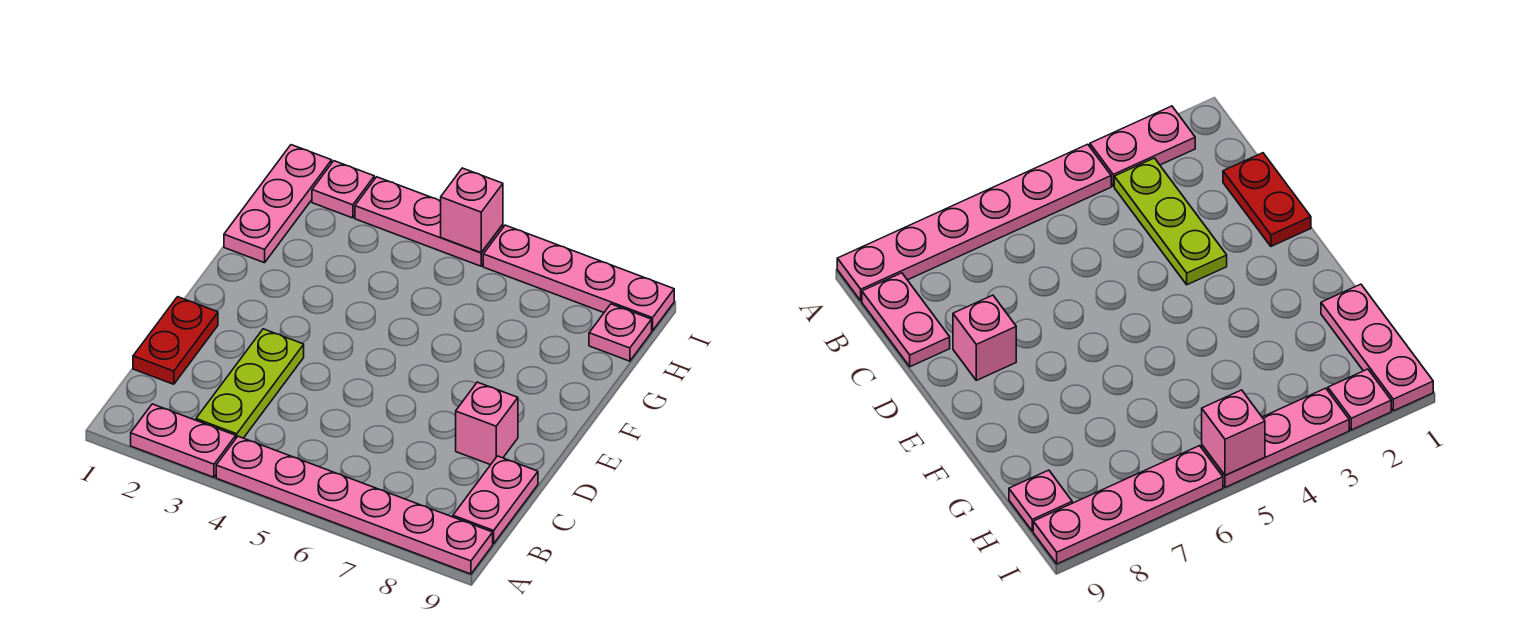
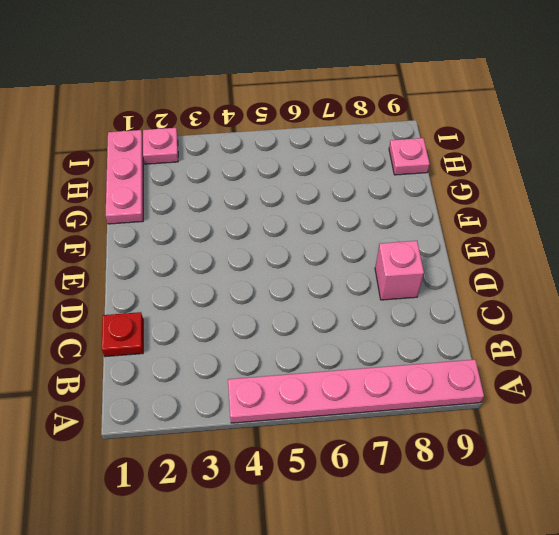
red plate C1 level 1 -> red plate C1:D1 level 1
none -> pink plate A2:A3 level 1
none -> lime plate B3:D3 level 1
none -> pink plate B9:C9 level 1

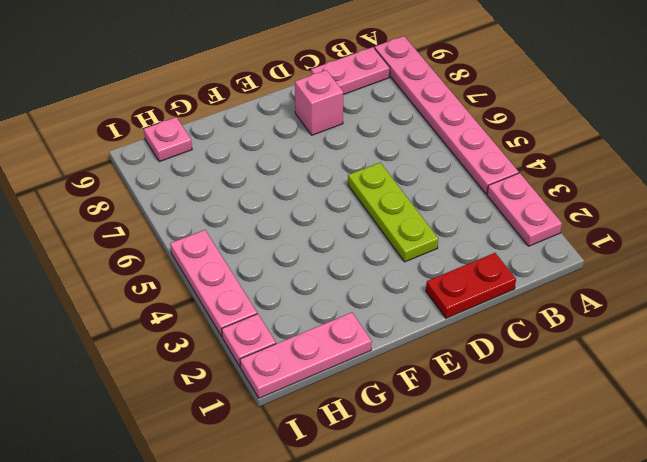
lime plate D3:D5 level 1 -> lime plate B3:D3 level 1
none -> pink plate I6:I9 level 1
none -> pink brick I5 level 2

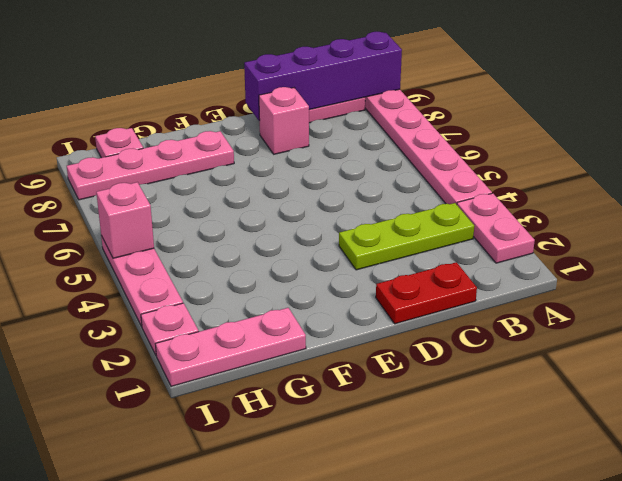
purple brick A9:D9 level 2 -> none
pink plate F8:I8 level 1 -> pink plate I6:I9 level 1

